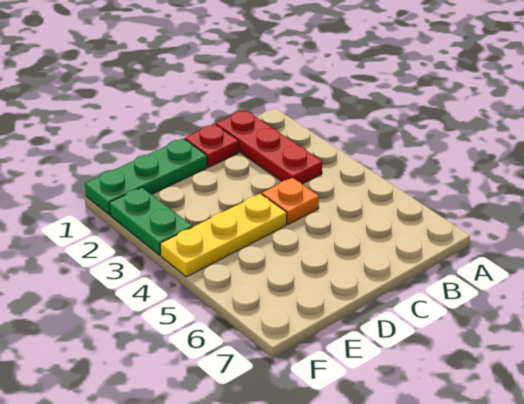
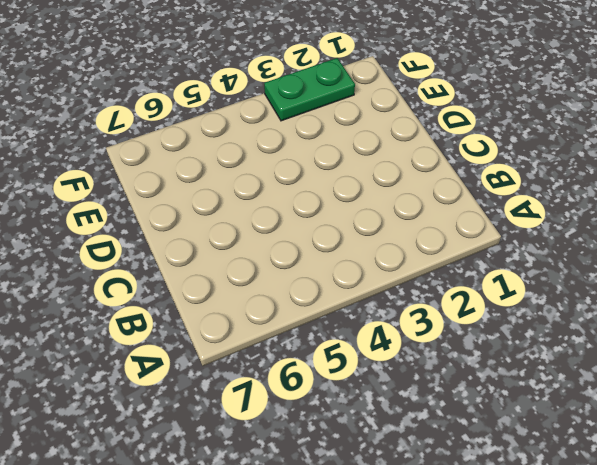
none -> red plate B1:B3 level 1
none -> red plate C1 level 1

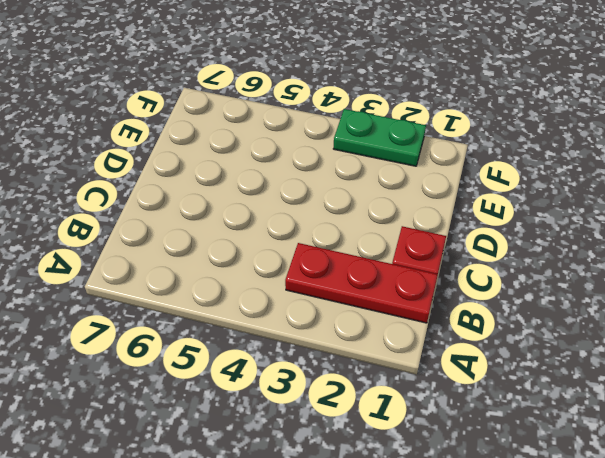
none -> orange plate C4 level 1
none -> green plate D1:F1 level 1

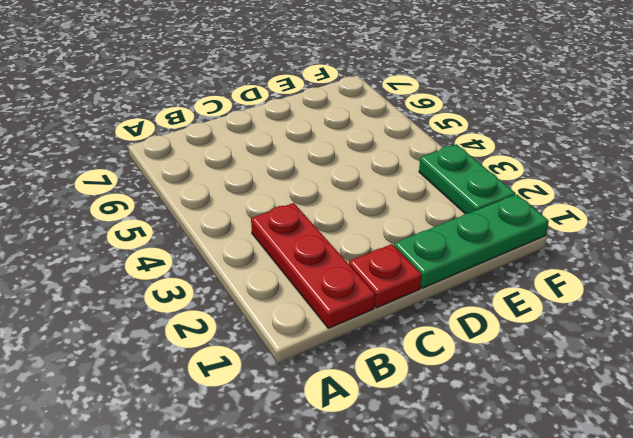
none -> orange plate C4 level 1
none -> yellow plate D4:F4 level 1

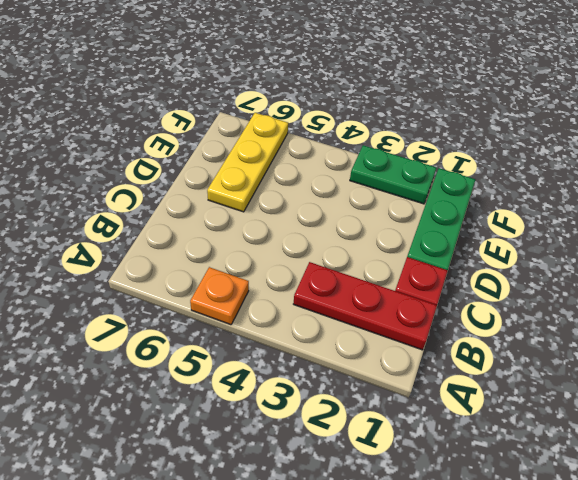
orange plate A5 level 1 -> orange plate C4 level 1
yellow plate D6:F6 level 1 -> yellow plate D4:F4 level 1

